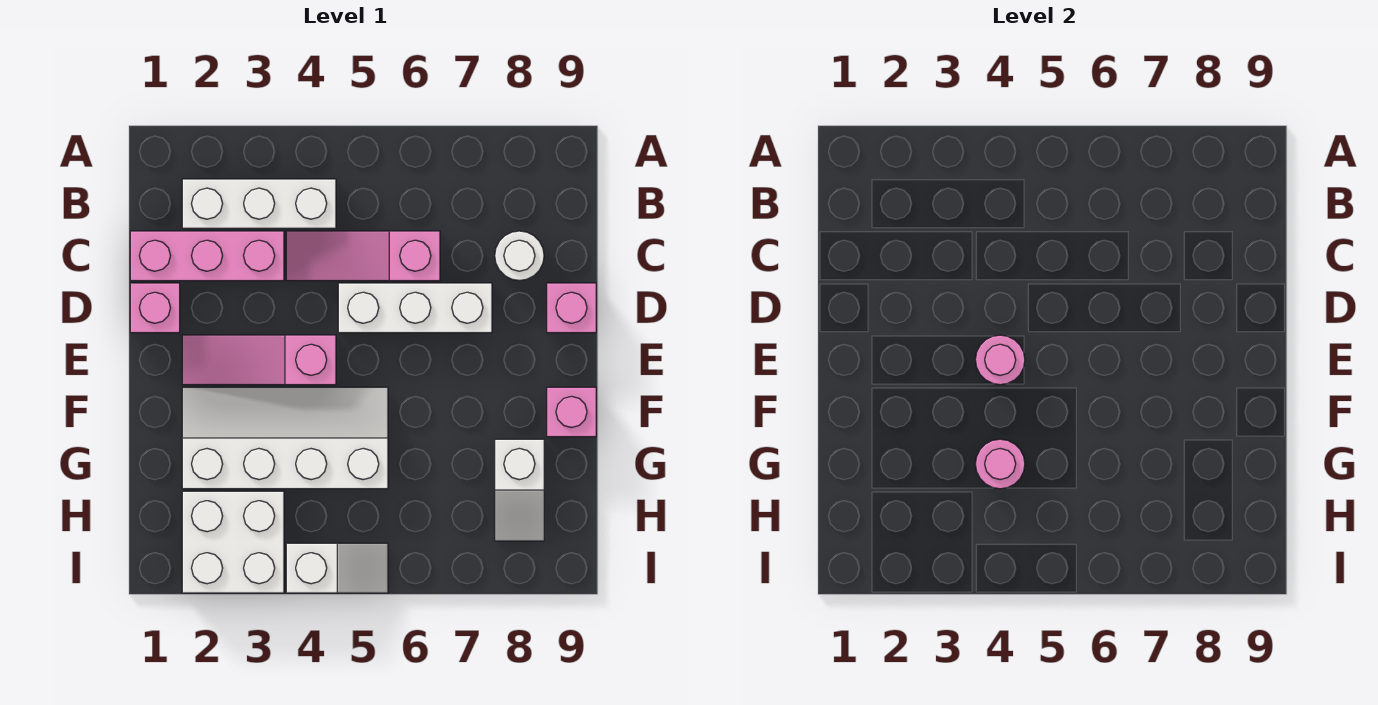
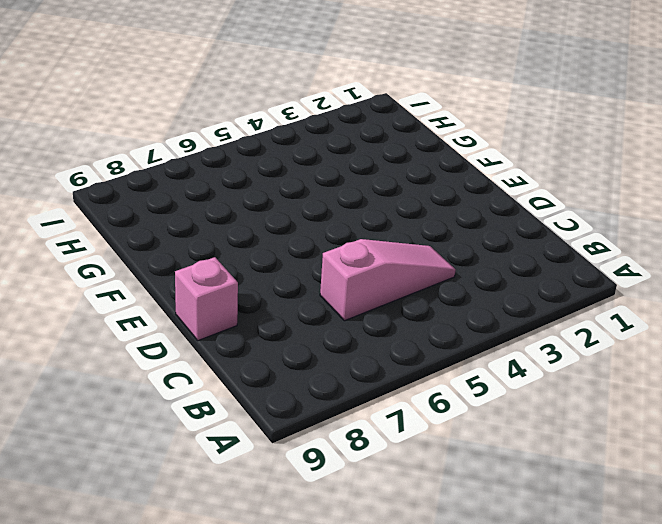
none -> white brick B2:B4 level 1
none -> pink brick C1:C3 level 1
none -> white round brick C8 level 1

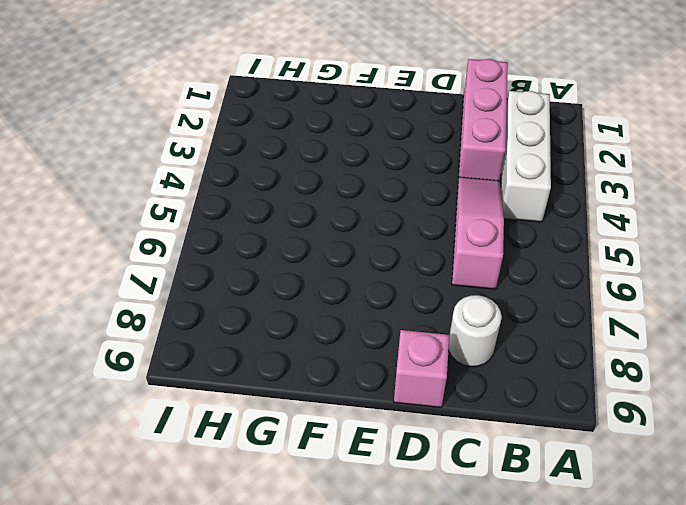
none -> pink brick D1 level 1
none -> white brick D5:D7 level 1
none -> pink slope E2:E4 level 1 top 4

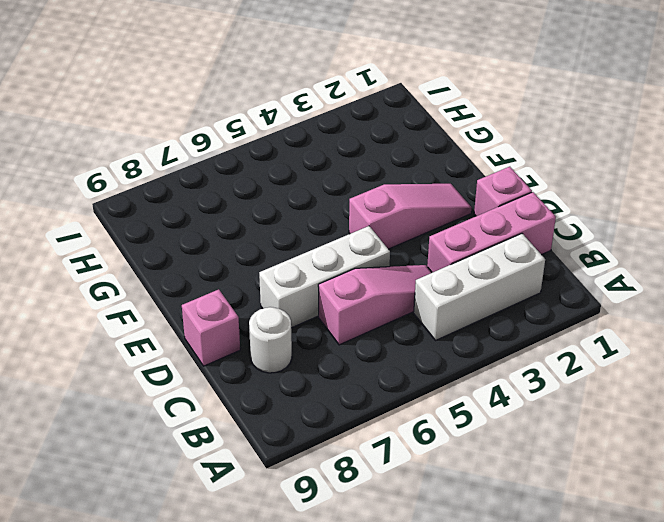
none -> white slope F2:G5 level 1 top G
none -> pink brick F9 level 1
none -> white slope G8:H8 level 1 top G

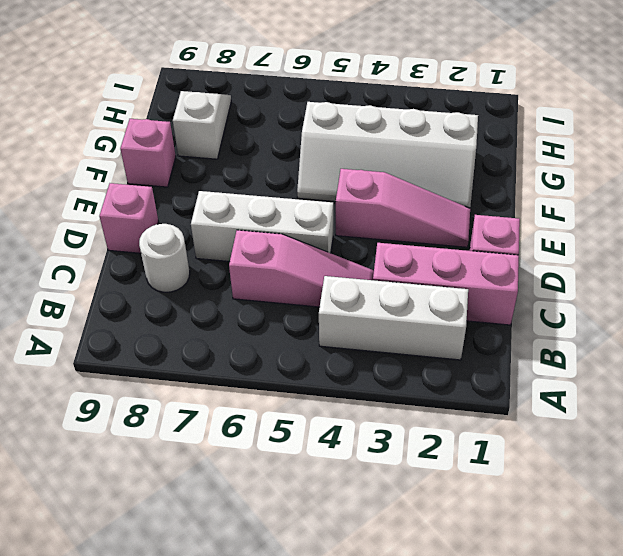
none -> white brick H2:I3 level 1
none -> white slope I4:I5 level 1 top 4
none -> pink round brick E4 level 2

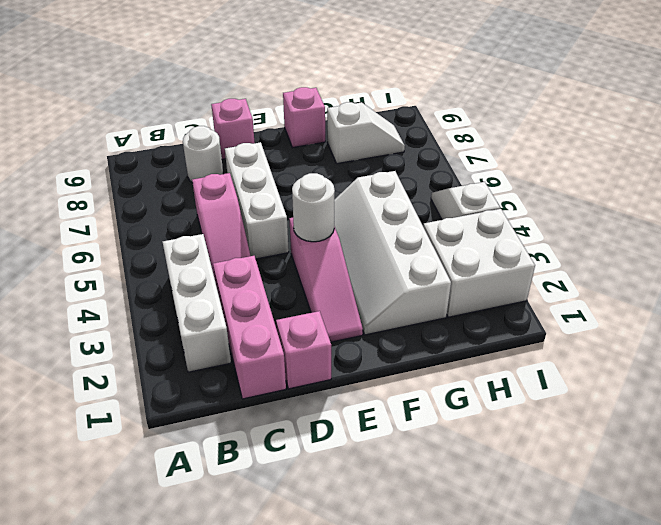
white round brick E4 level 2 -> pink round brick E4 level 2
none -> pink round brick G4 level 2

